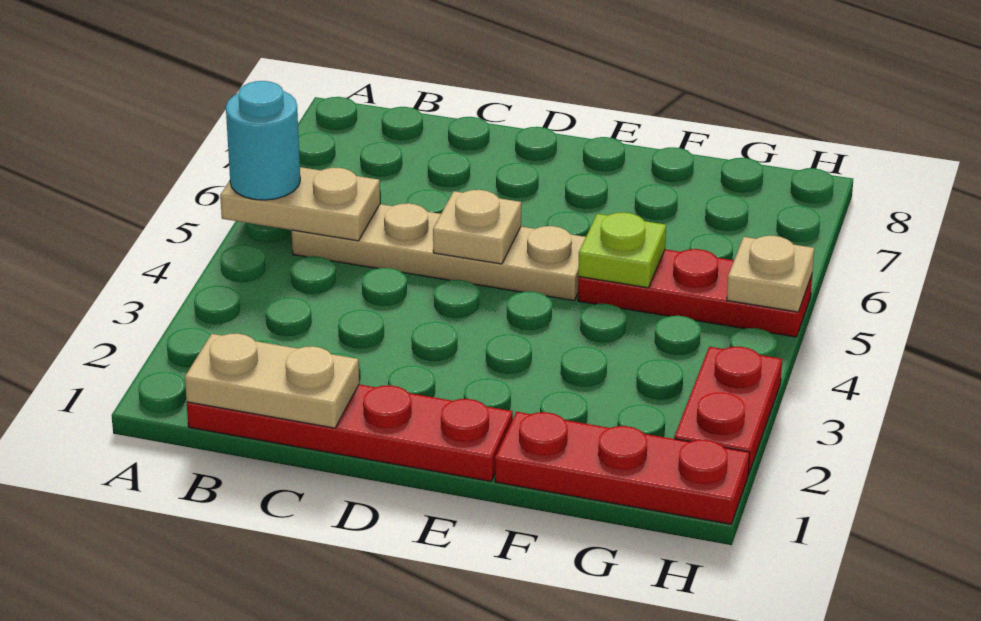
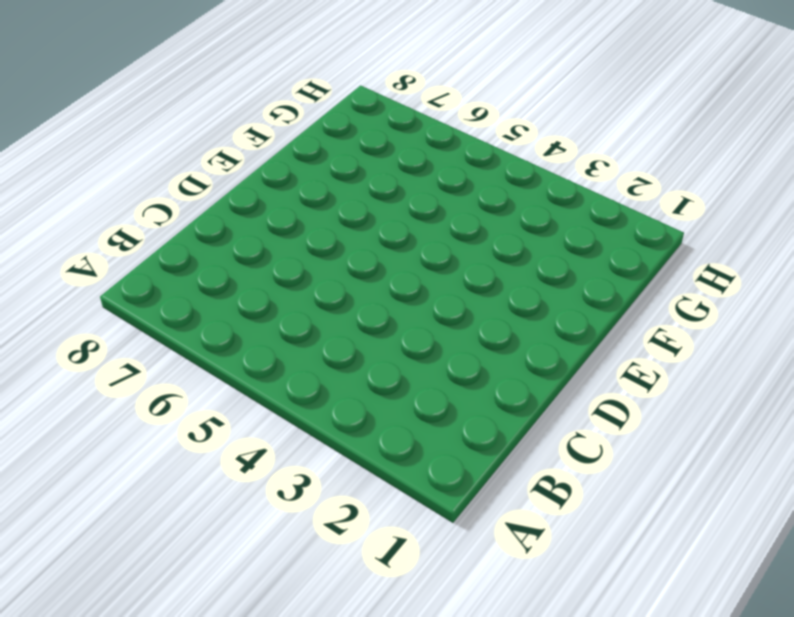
none -> red plate B1:E1 level 1
none -> tan plate B5:E5 level 1

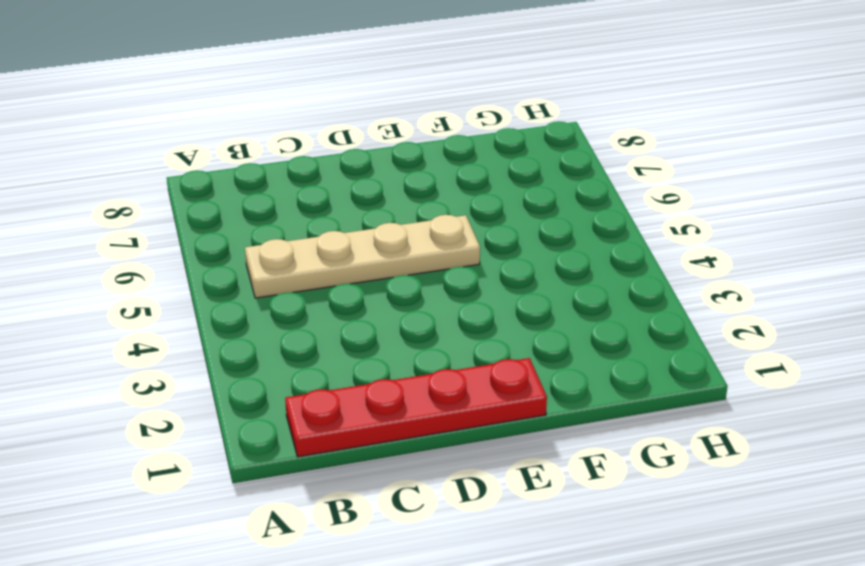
none -> red plate F1:H1 level 1
none -> red plate F5:H5 level 1

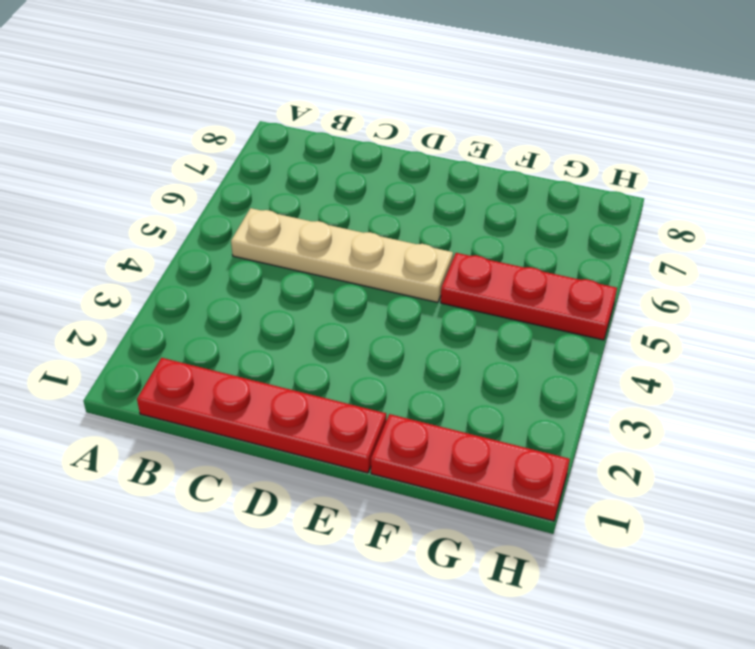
none -> red plate H2:H3 level 1
none -> tan plate A5:B5 level 2

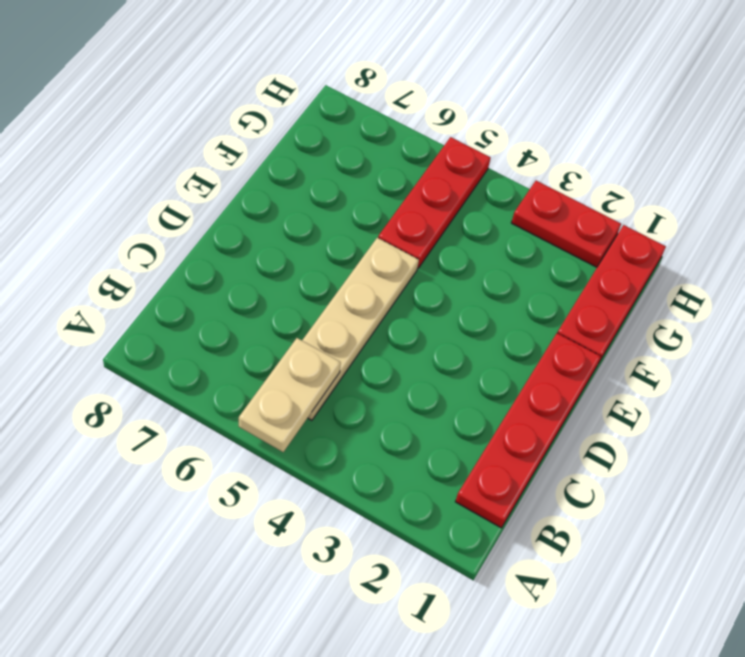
none -> tan plate B1:C1 level 2
none -> tan plate D5 level 2

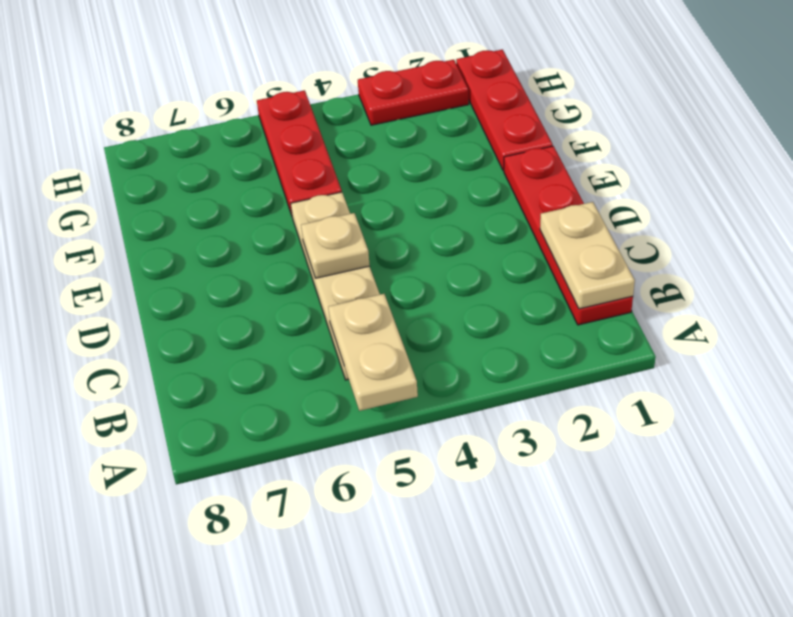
none -> lime plate F5 level 2
none -> tan plate H5 level 2

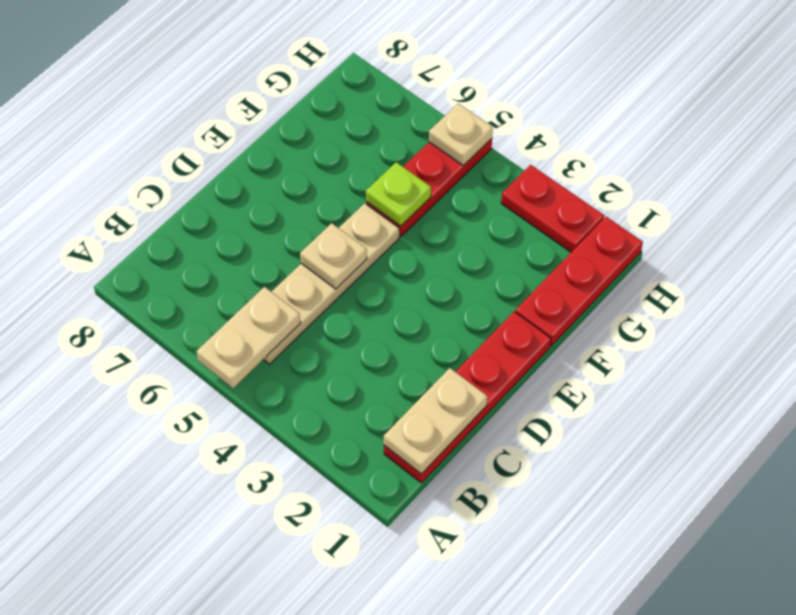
none -> cyan round brick A5 level 3

